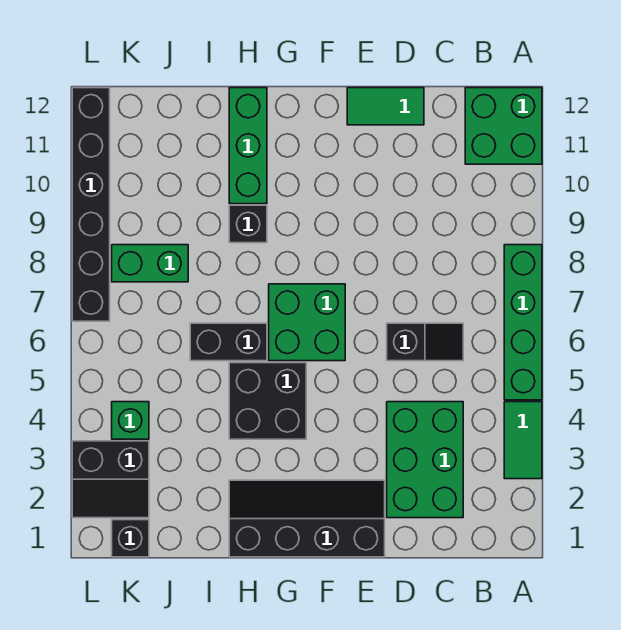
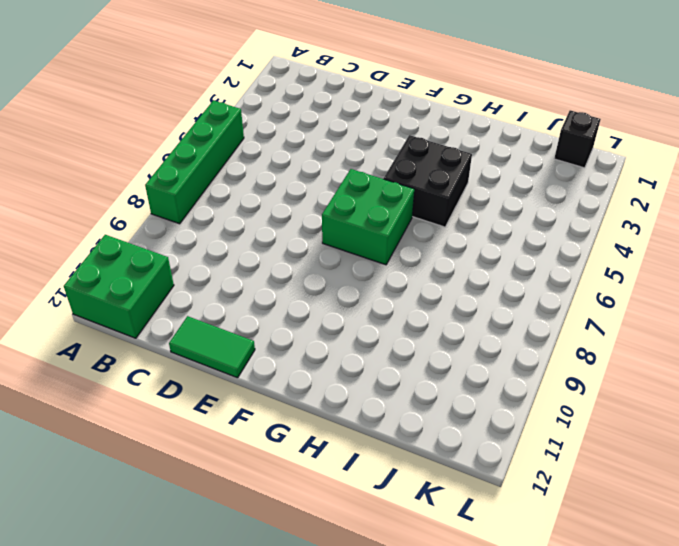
none -> green tile A3:A4 level 1
none -> green brick C2:D4 level 1
none -> black slope C6:D6 level 1 top D

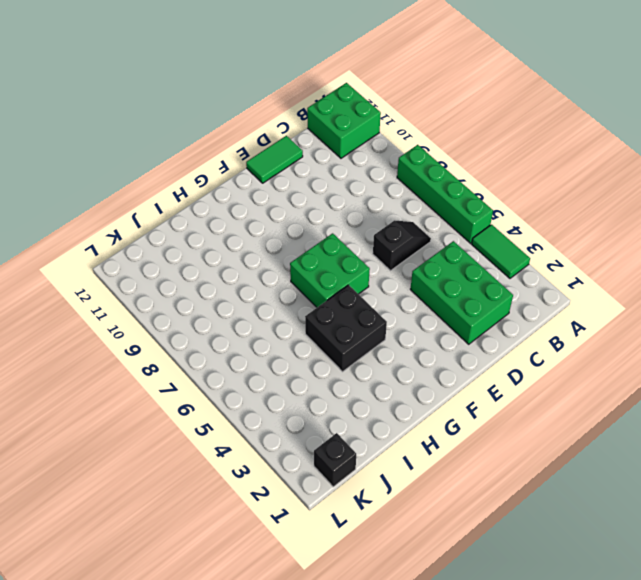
none -> black slope E1:H2 level 1 top 1
none -> black brick H6:I6 level 1
none -> black brick H9 level 1

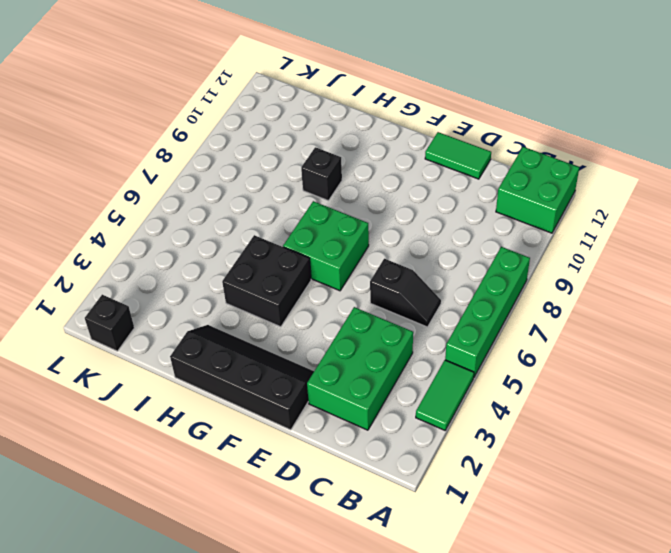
none -> black brick H6:I6 level 1
none -> green brick H10:H12 level 1
none -> green brick J8:K8 level 1

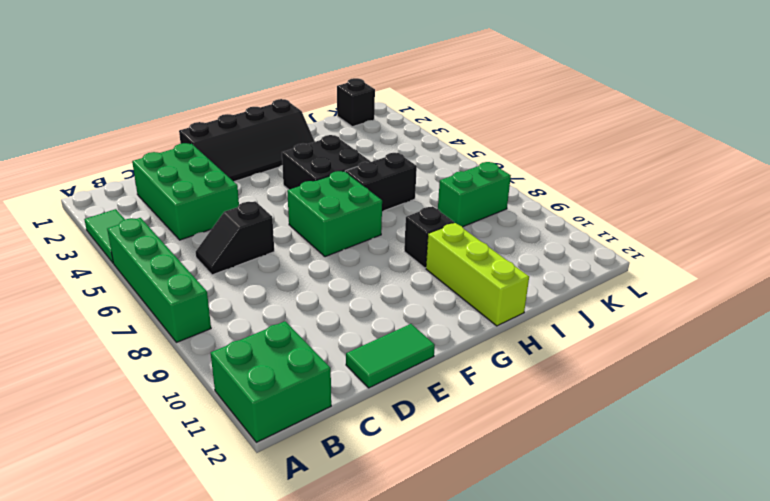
lime brick H10:H12 level 1 -> green brick H10:H12 level 1
none -> black slope K2:L3 level 1 top 3
none -> green brick K4 level 1
none -> black brick L7:L12 level 1

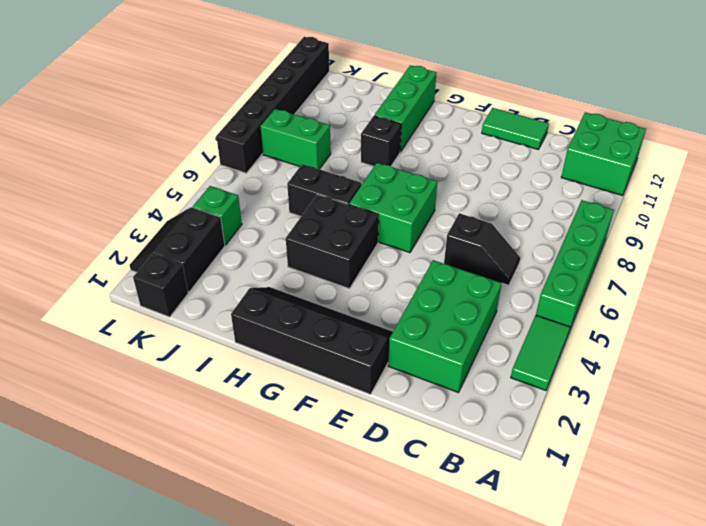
black slope K2:L3 level 1 top K -> black slope K2:L3 level 1 top 3

